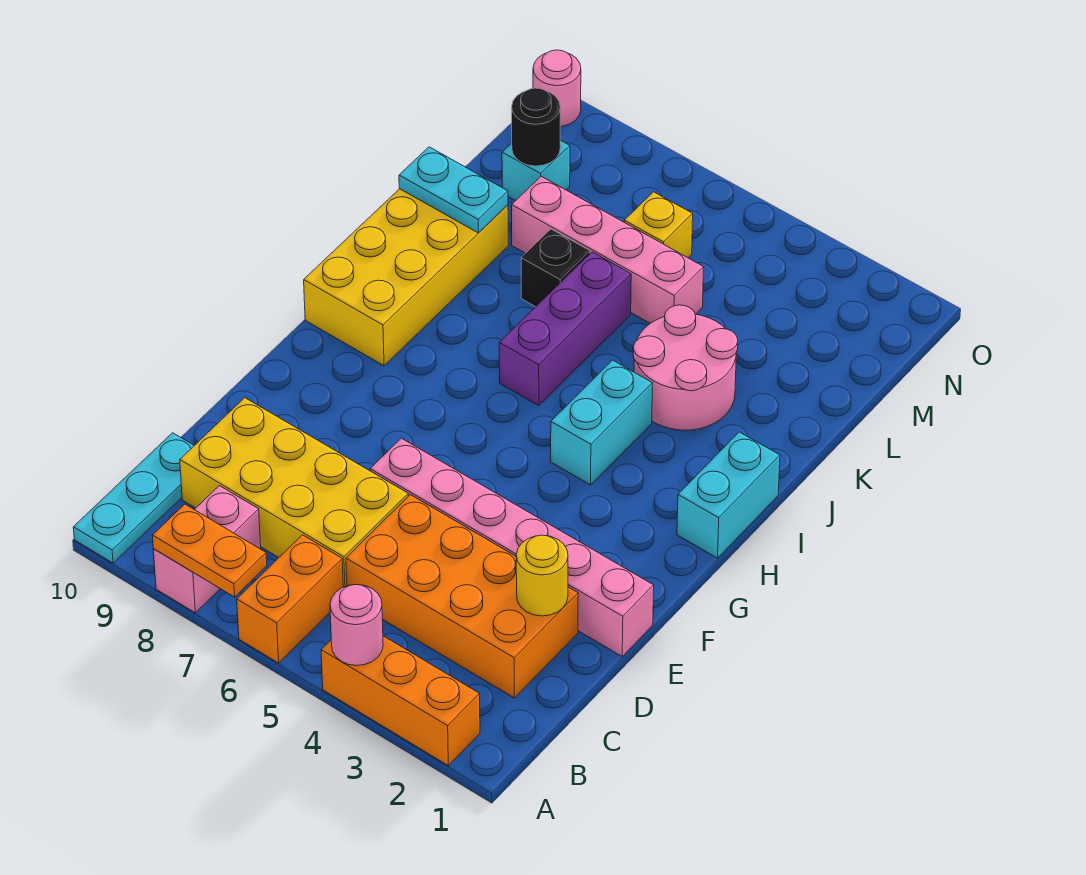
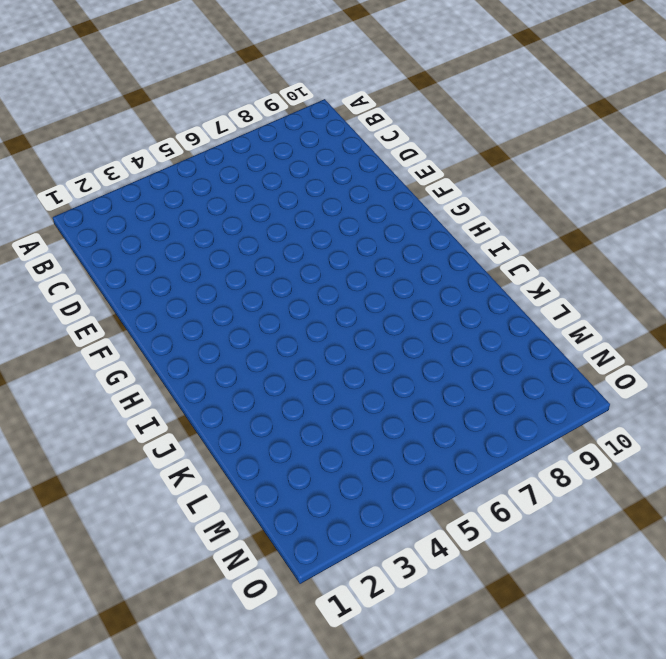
none -> orange brick A2:A4 level 1
none -> orange brick A6:B6 level 1
none -> pink brick A8:B8 level 1

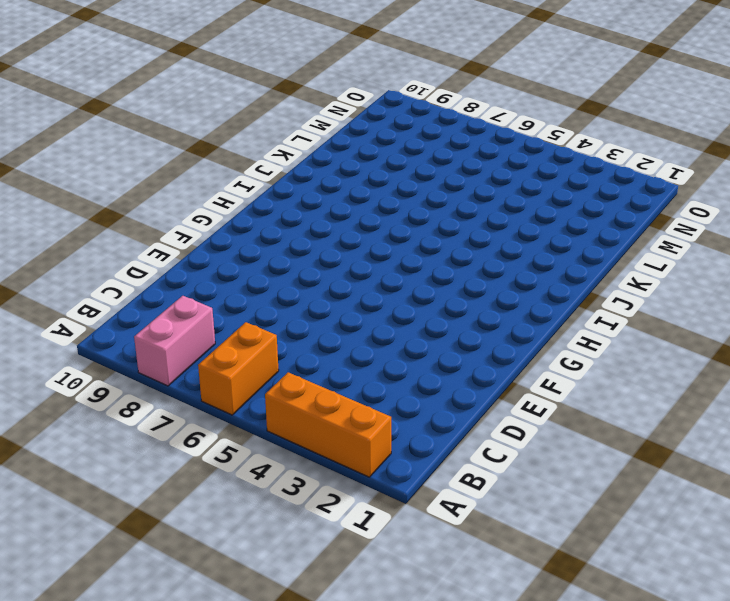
none -> cyan plate A10:C10 level 1
none -> orange brick C2:D5 level 1
none -> yellow brick C6:D9 level 1

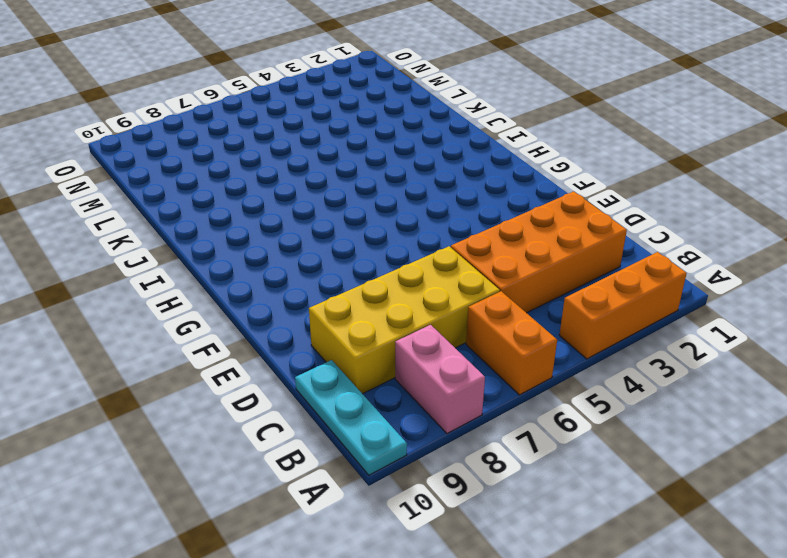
none -> pink brick E1:E6 level 1
none -> cyan brick H1:I1 level 1
none -> cyan brick H4:I4 level 1

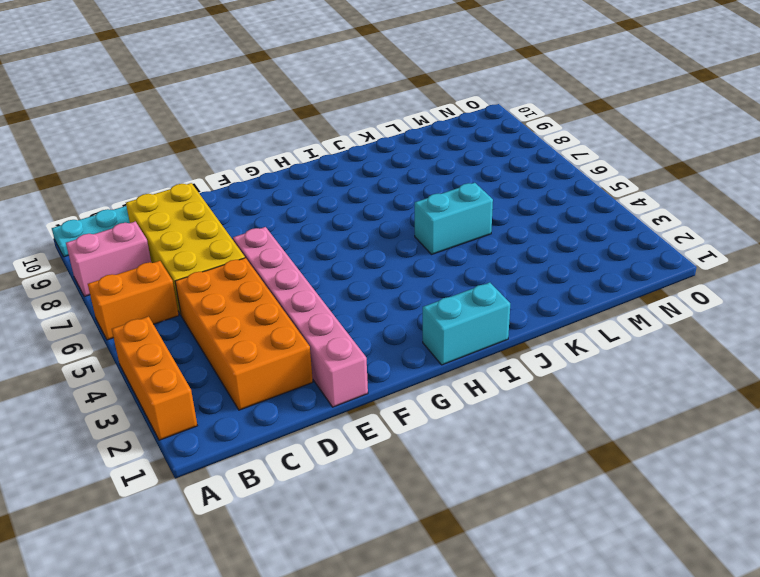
cyan brick J5:K5 level 1 -> cyan brick H4:I4 level 1
none -> yellow brick H9:K10 level 1
none -> purple brick I6:K6 level 1
none -> pink round brick J3:K4 level 1

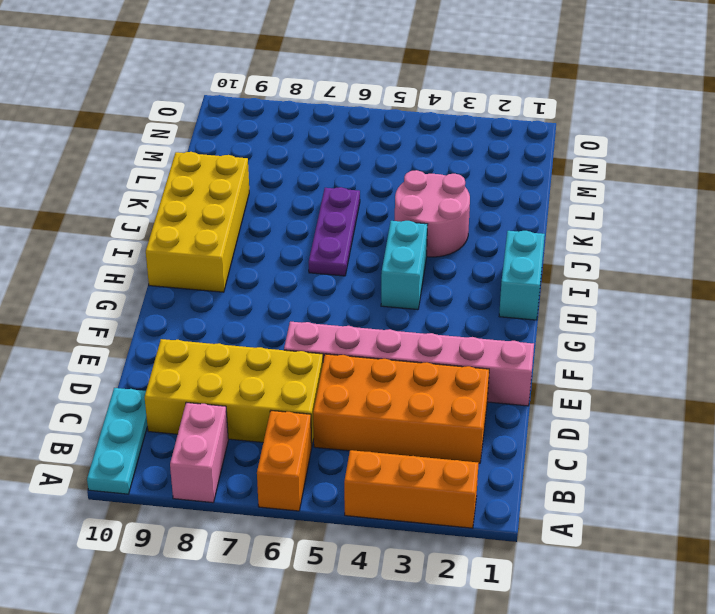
purple plate I6:K6 level 1 -> purple brick I6:K6 level 1
none -> black brick K7 level 1
none -> pink brick L5:L8 level 1
none -> yellow brick M6 level 1

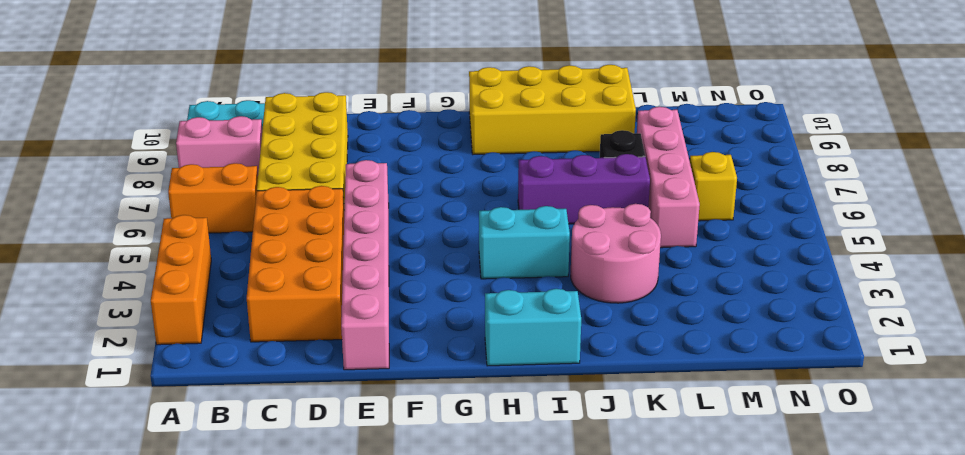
none -> cyan brick M9 level 1
none -> pink round brick O10 level 1
none -> pink round brick A4 level 2

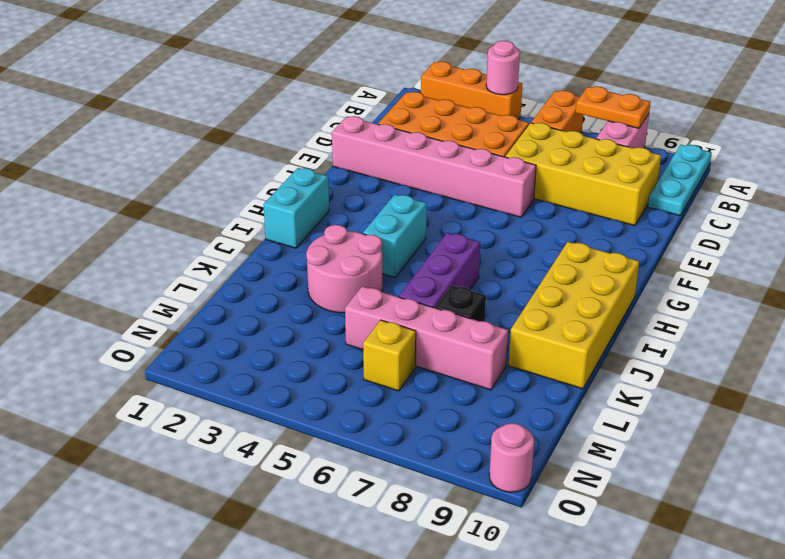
none -> cyan brick M9 level 1
none -> yellow round brick D2 level 2
none -> cyan plate K9:K10 level 2

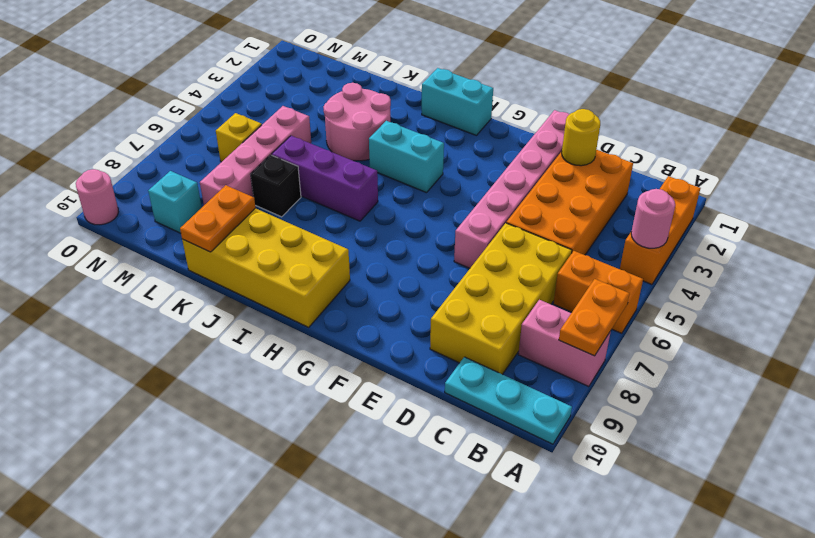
orange plate K9:K10 level 2 -> cyan plate K9:K10 level 2
none -> black round brick M9 level 2

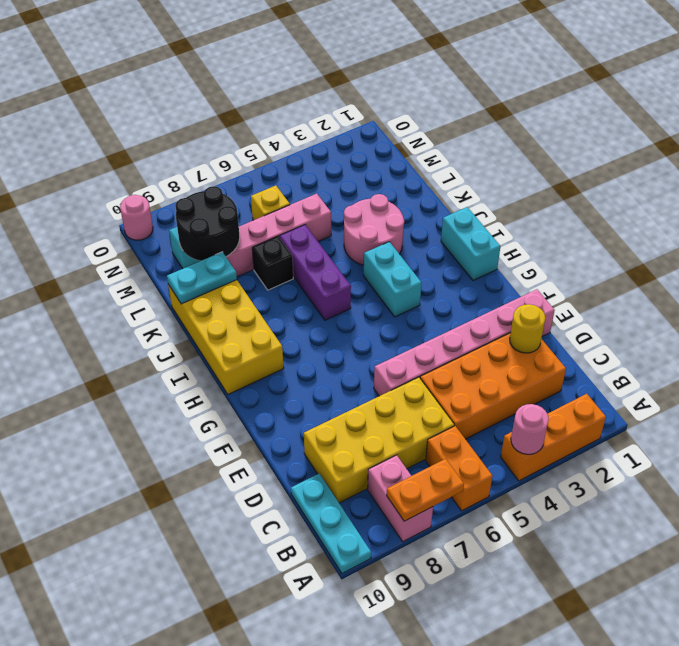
black round brick L8:M9 level 2 -> black round brick M9 level 2

